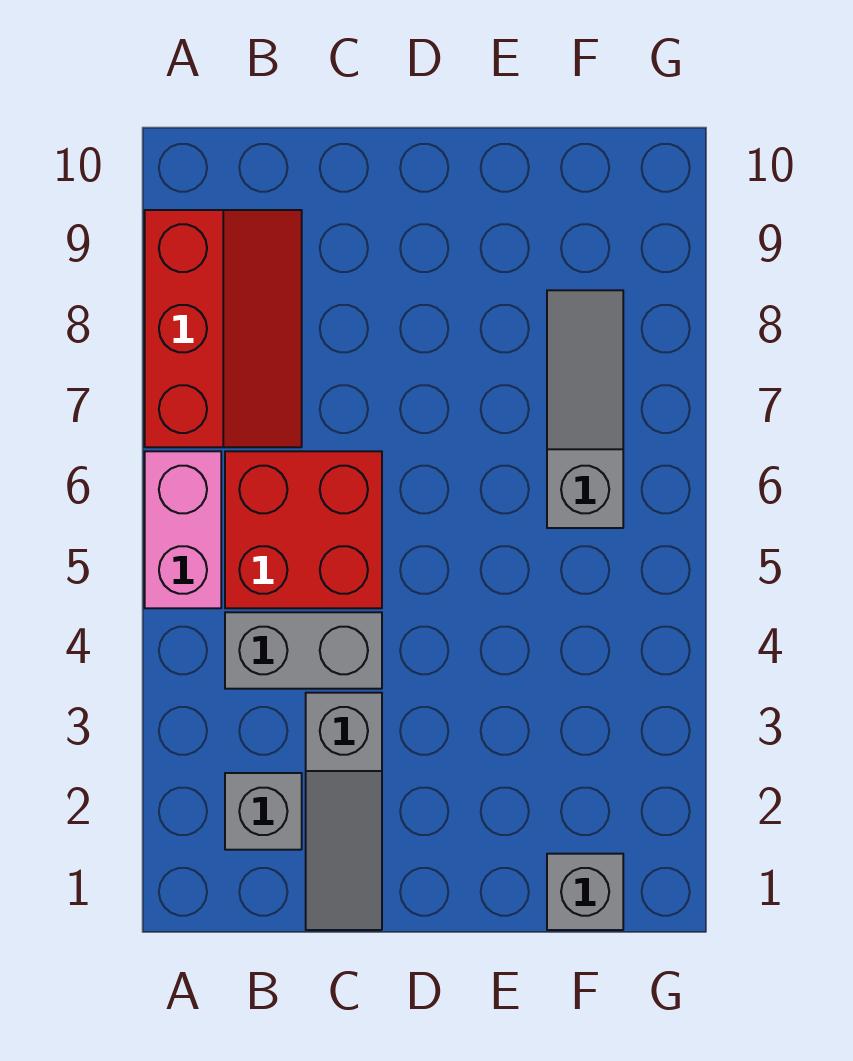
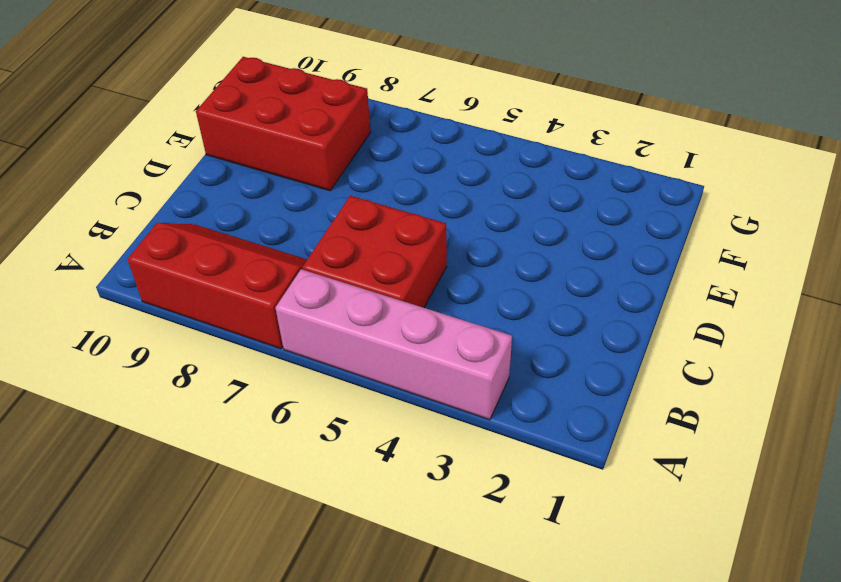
pink brick A3:A6 level 1 -> pink brick A5:A6 level 1
red brick E8:F10 level 1 -> grey slope F6:F8 level 1 top 6
none -> grey brick B2 level 1
none -> grey brick B4:C4 level 1

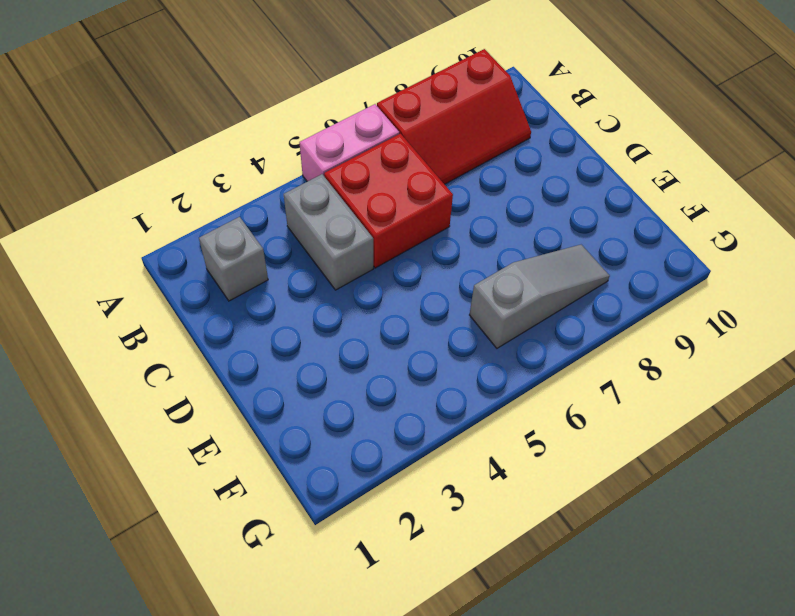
none -> grey slope C1:C3 level 1 top 3
none -> grey brick F1 level 1

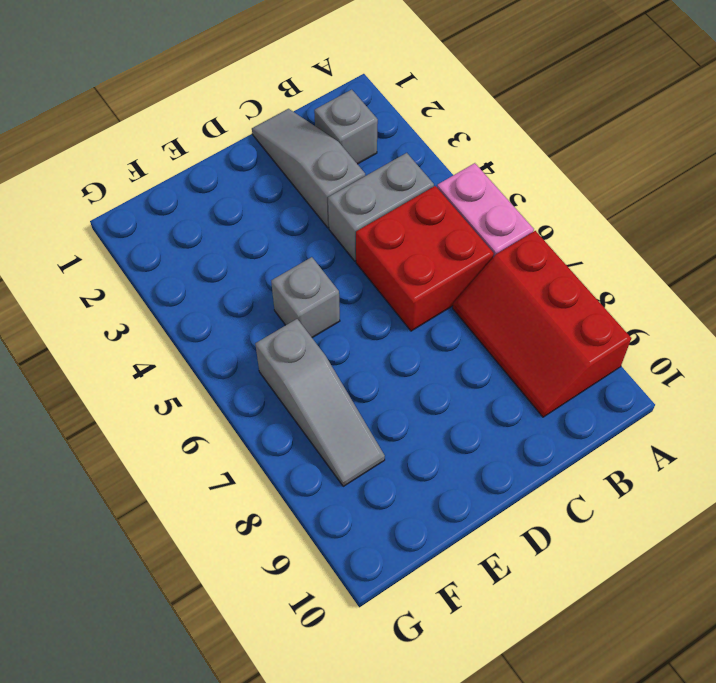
grey brick E5 level 1 -> grey brick F1 level 1

